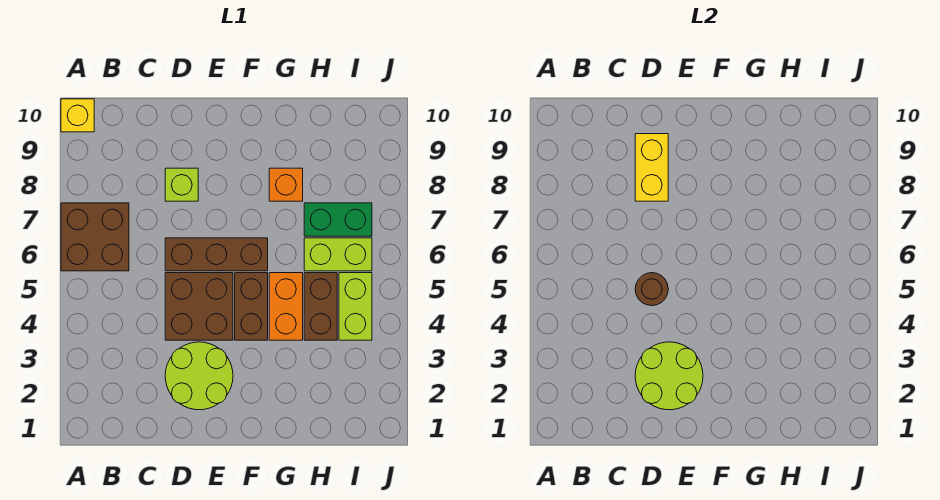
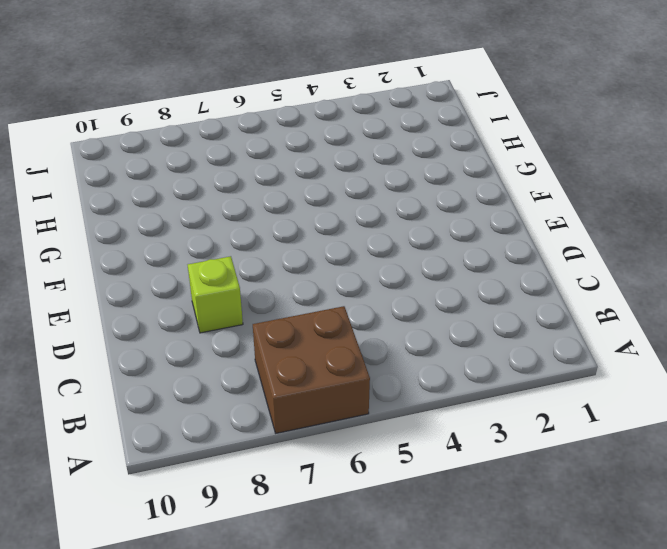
none -> yellow brick A10 level 1
none -> lime round brick D2:E3 level 1
none -> brown brick D4:E5 level 1

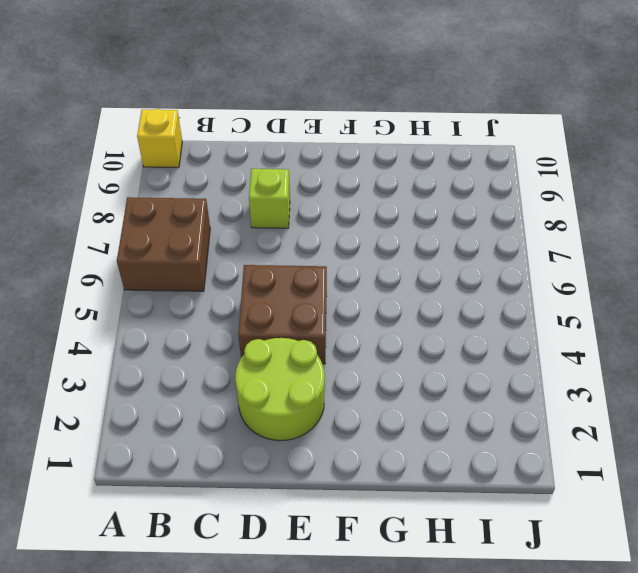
none -> brown brick D6:F6 level 1
none -> brown brick F4:F5 level 1
none -> orange brick G4:G5 level 1

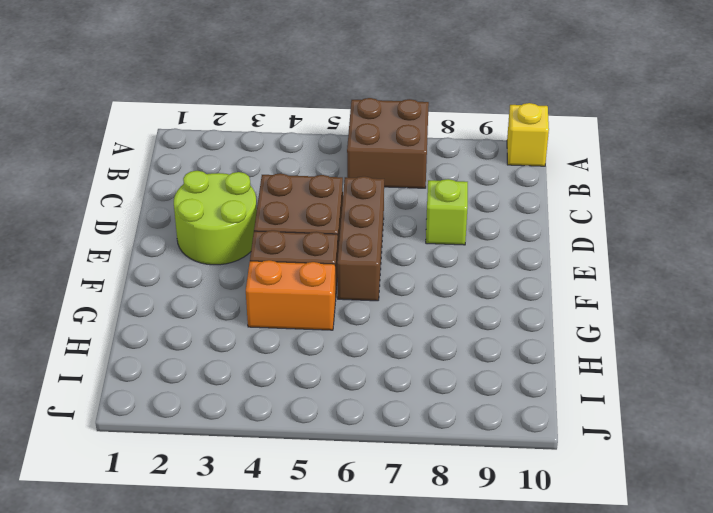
none -> orange brick G8 level 1
none -> brown brick H4:H5 level 1
none -> lime brick H6:I6 level 1

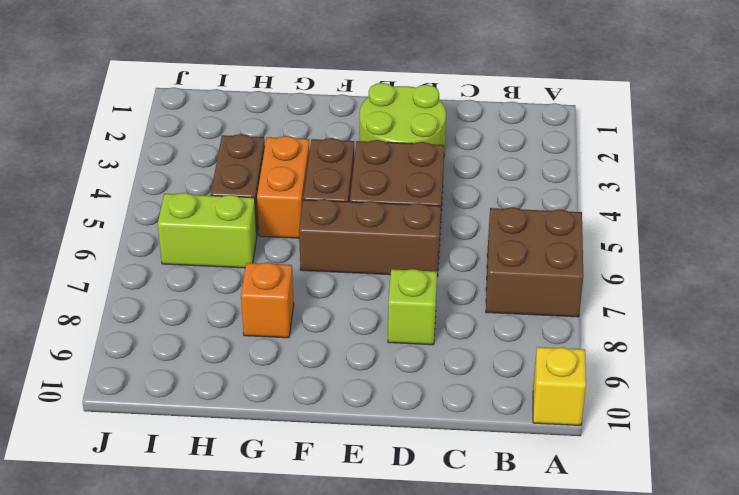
none -> green brick H7:I7 level 1
none -> lime brick I4:I5 level 1
none -> lime round brick D2:E3 level 2

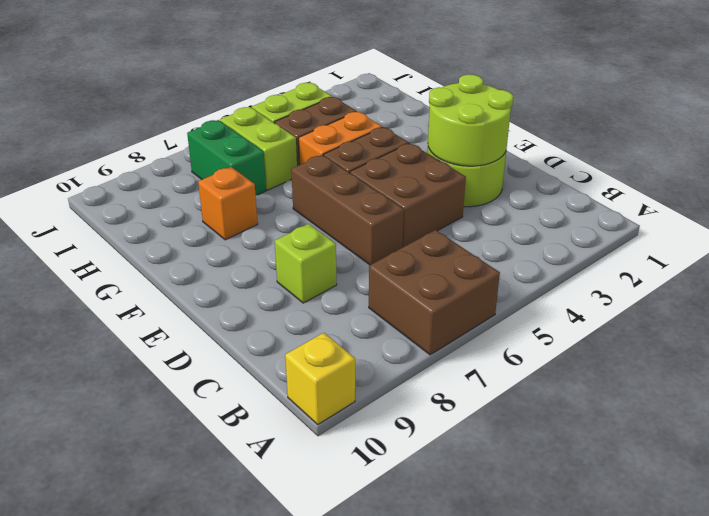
none -> brown round brick D5 level 2
none -> yellow brick D8:D9 level 2

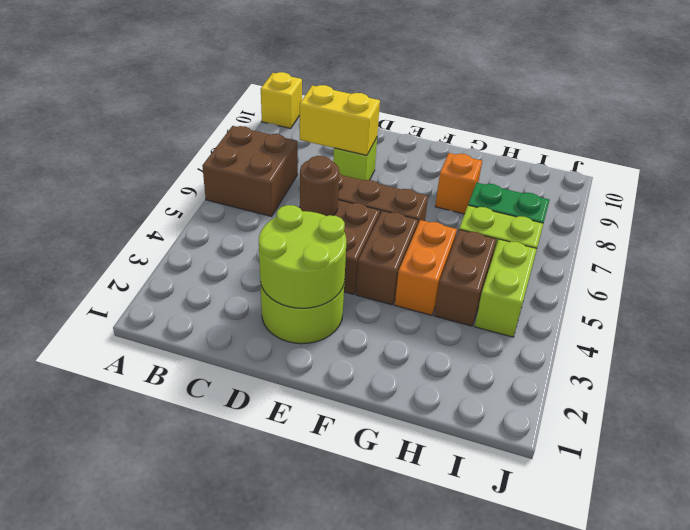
yellow brick C8:D8 level 2 -> yellow brick D8:D9 level 2

